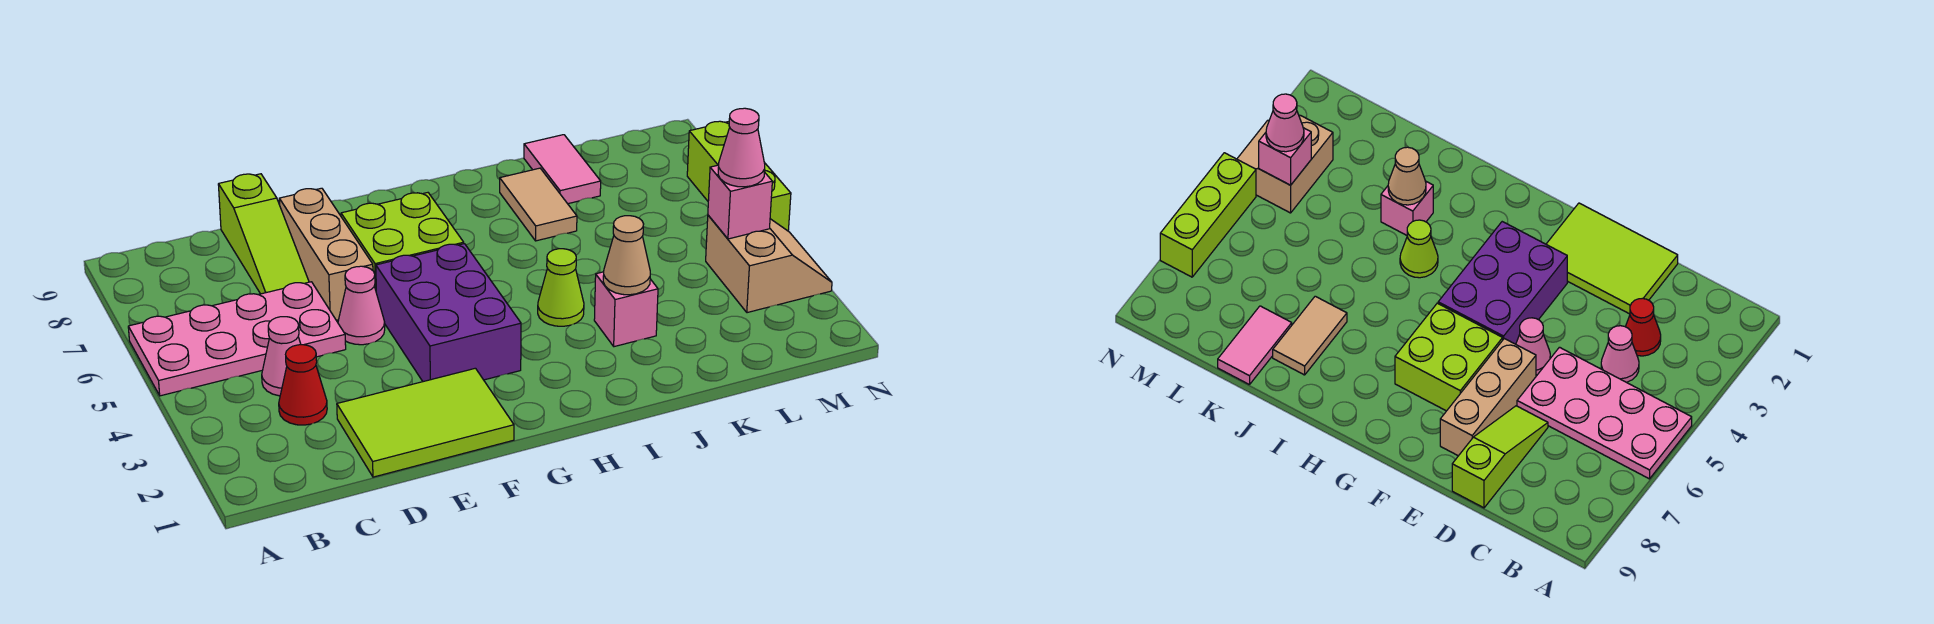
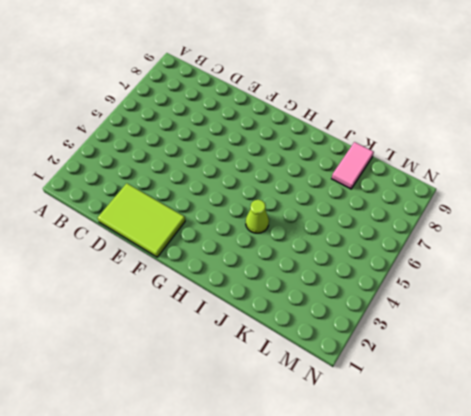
none -> pink plate A5:D6 level 1
none -> red cone C3 level 1
none -> pink cone C4 level 1

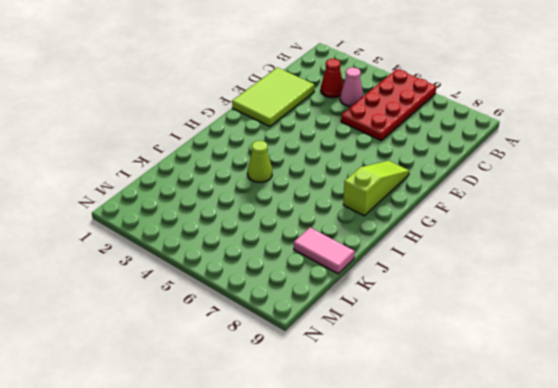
red plate A5:D6 level 1 -> pink plate A5:D6 level 1
lime slope F8:H8 level 1 top H -> lime slope D7:D9 level 1 top 9
none -> pink cone E5 level 1
none -> tan brick E6:E8 level 1
none -> purple brick F3:G5 level 1

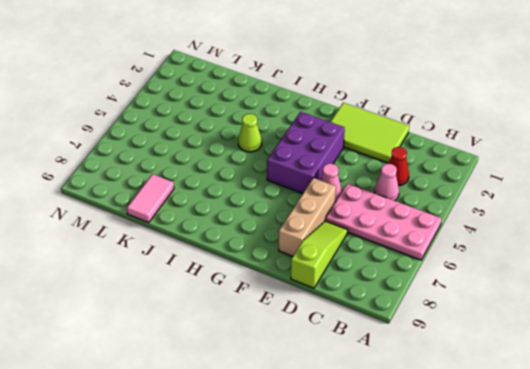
none -> lime brick F6:G7 level 1
none -> pink brick J3 level 1
none -> tan tile J7:J8 level 1

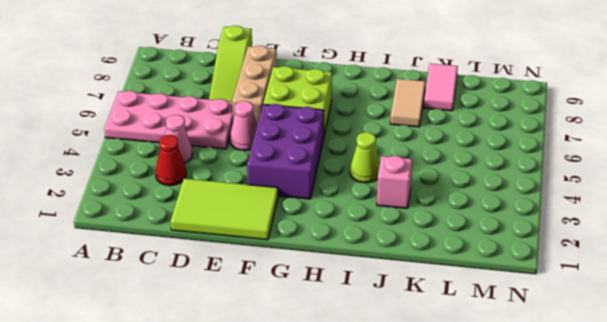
none -> tan slope M3:N4 level 1 top M
none -> lime brick N5:N7 level 1
none -> tan cone J3 level 2

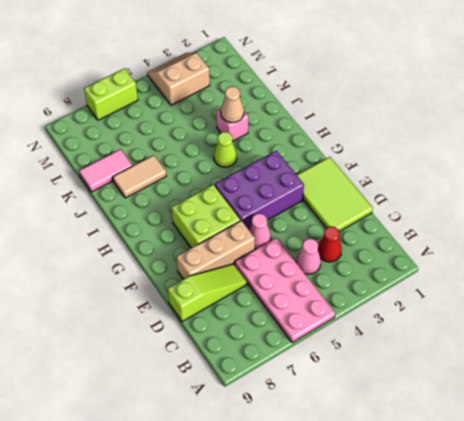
lime brick N6:N7 level 1 -> lime brick N5:N7 level 1
none -> pink brick M4 level 2
none -> pink cone M4 level 3

